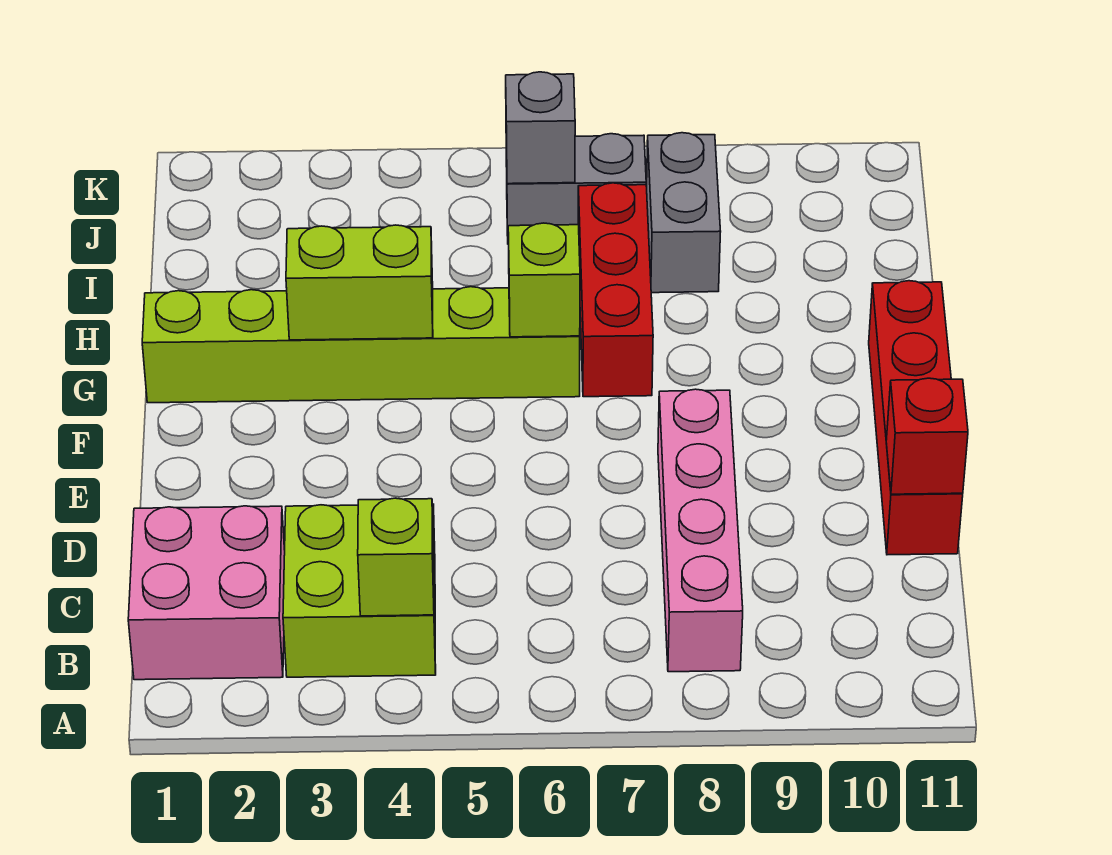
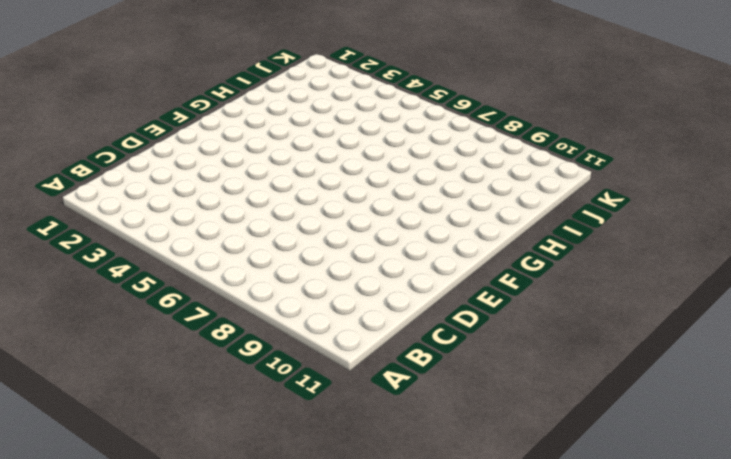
none -> pink brick B1:C2 level 1
none -> lime brick B3:C4 level 1
none -> pink brick B8:E8 level 1

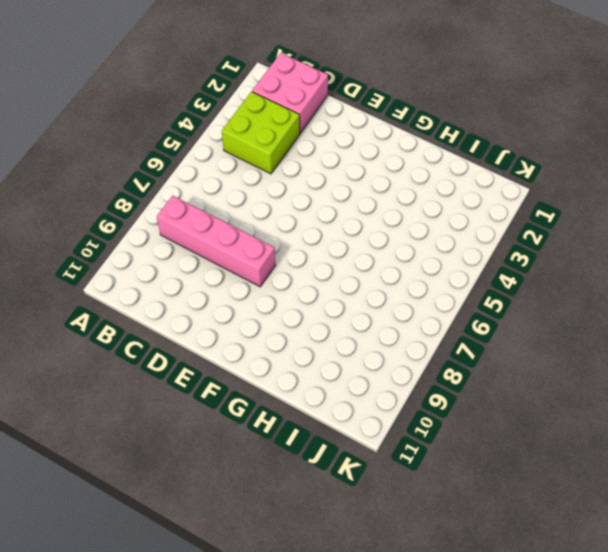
none -> red brick D11:G11 level 1
none -> lime brick G1:G6 level 1
none -> red brick G7:I7 level 1

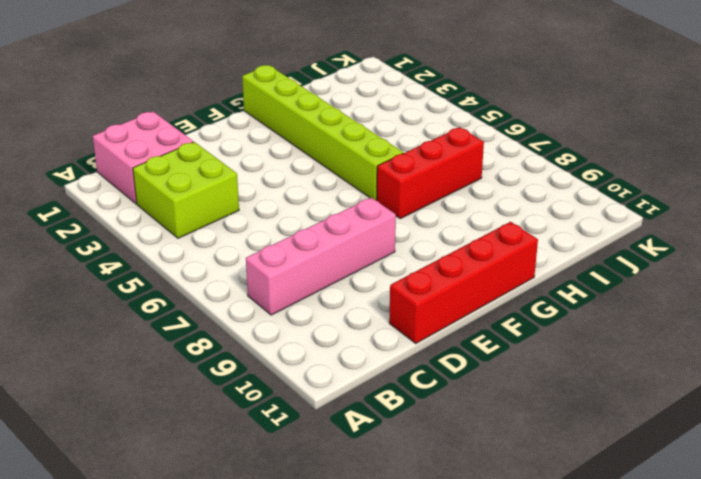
none -> grey brick I8:J8 level 1
none -> grey brick J6:J7 level 1
none -> lime brick B4 level 2

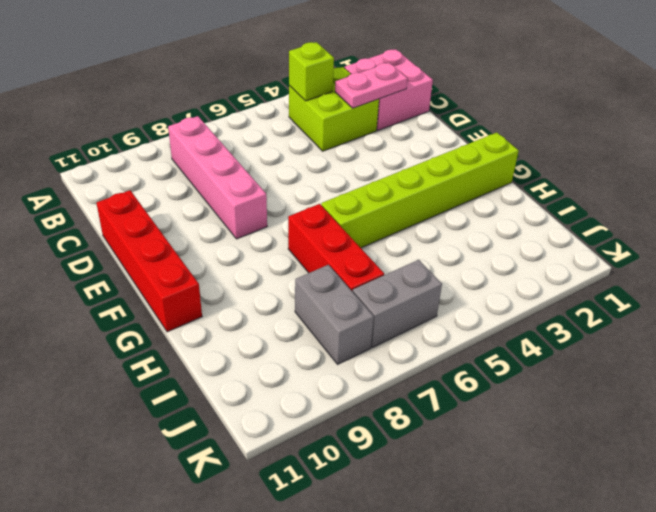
pink plate C2:C3 level 2 -> none
none -> red brick D11 level 2
none -> lime brick G3:G4 level 2
none -> lime brick G6 level 2

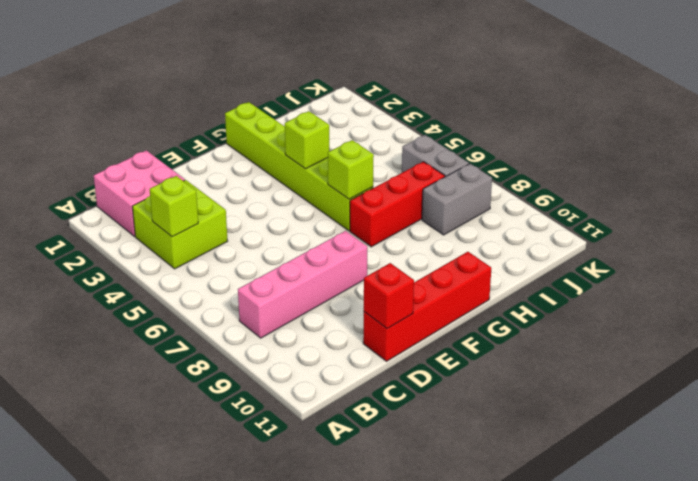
lime brick G4 level 2 -> lime brick G3:G4 level 2
none -> grey brick J6 level 2

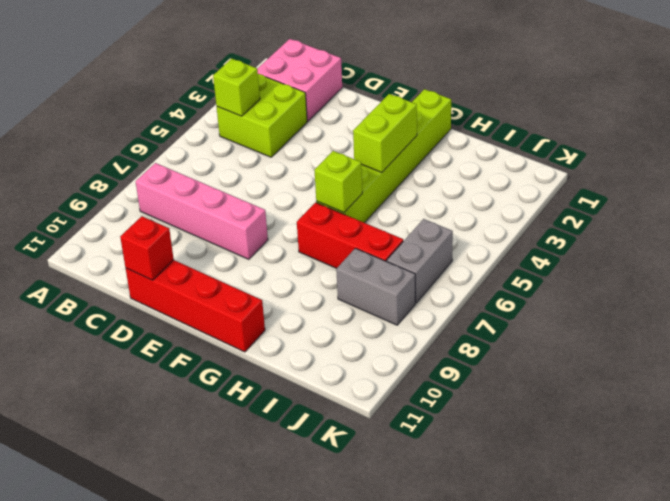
none -> grey brick J6 level 2

